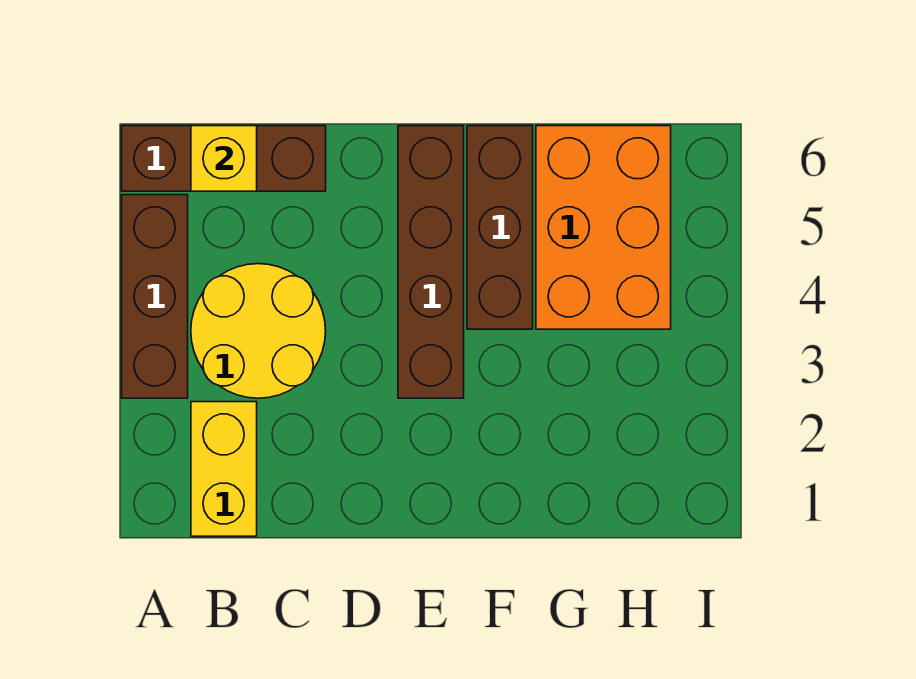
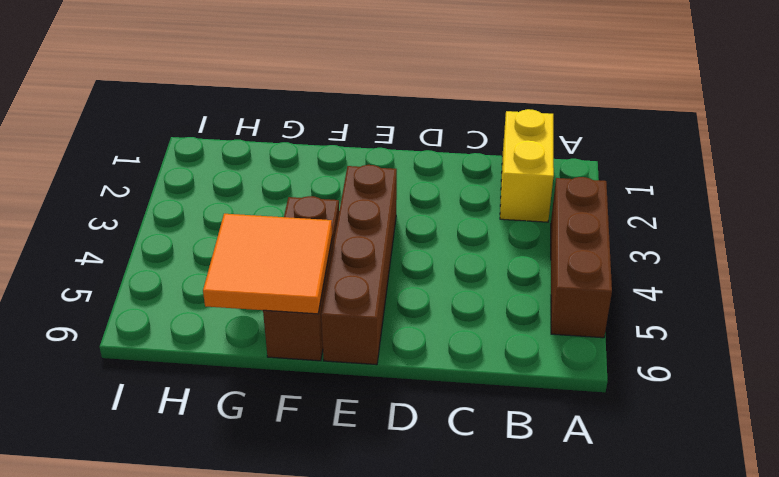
orange tile F5:G6 level 2 -> none
none -> brown brick A6:C6 level 1
none -> yellow round brick B3:C4 level 1

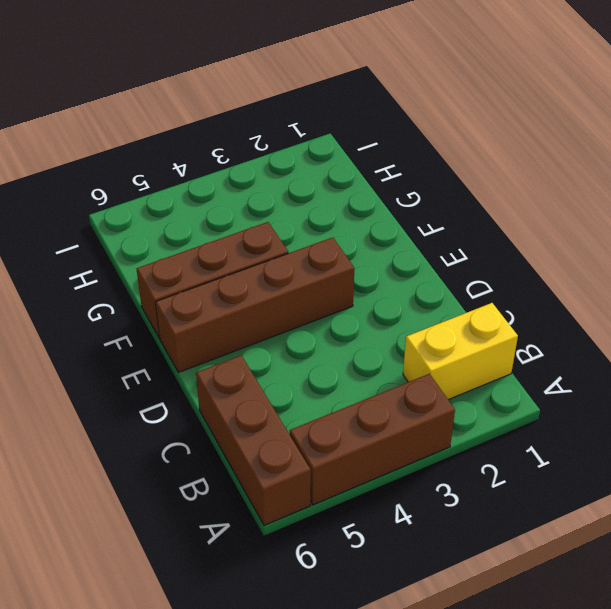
none -> yellow round brick B3:C4 level 1
none -> orange brick G4:H6 level 1

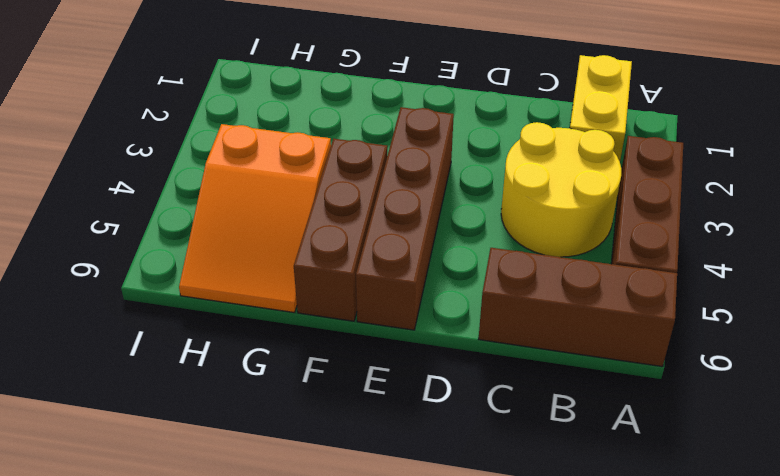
orange slope G4:H6 level 1 top 4 -> orange brick G4:H6 level 1
none -> yellow brick B6 level 2

